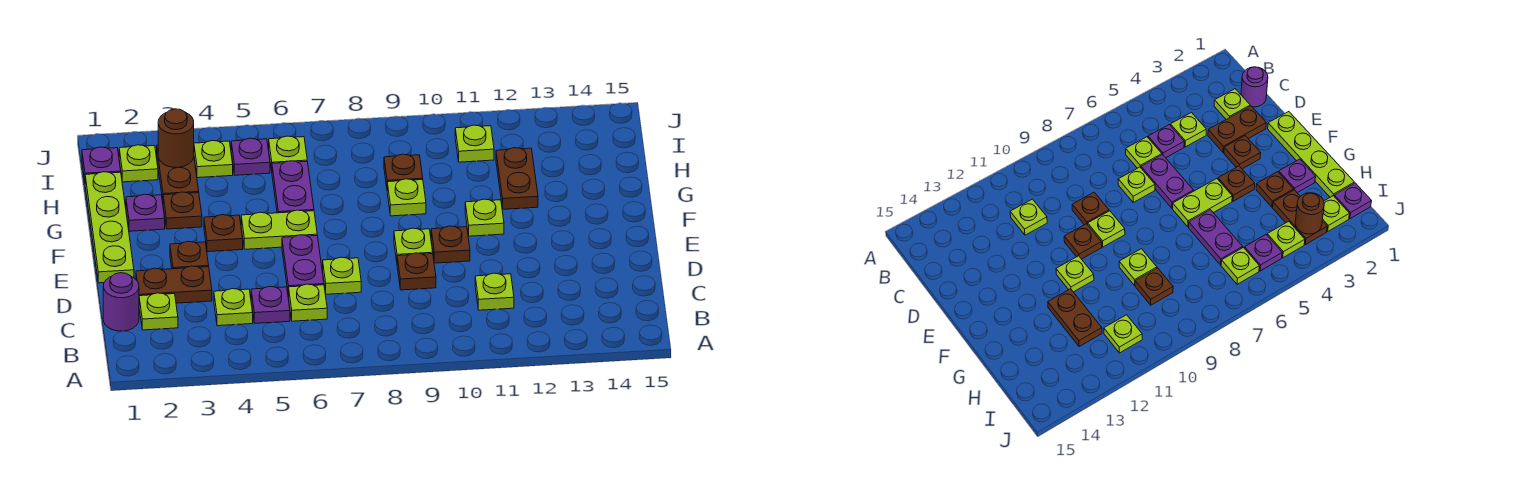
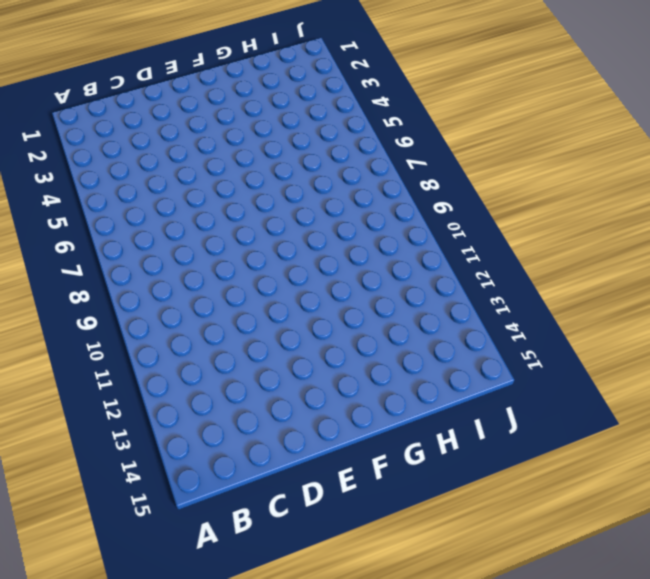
none -> purple round brick C1 level 1
none -> lime plate C2 level 1
none -> lime plate C4 level 1
none -> purple plate C5 level 1

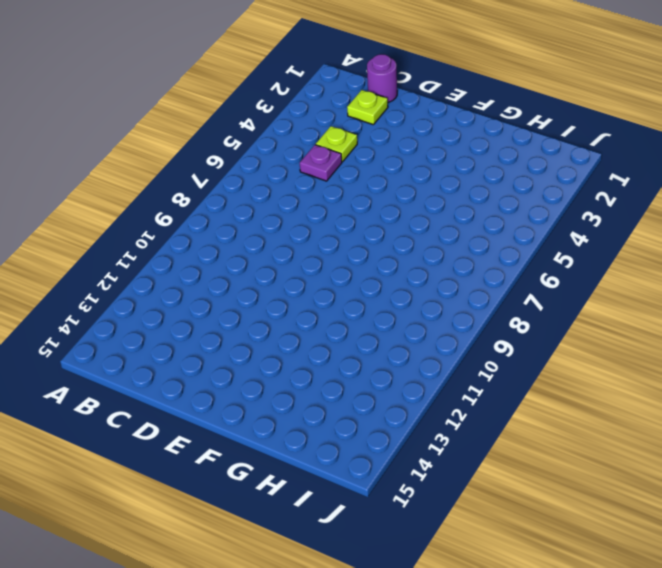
none -> lime plate C6 level 1
none -> lime plate C11 level 1
none -> brown plate D2:D3 level 1
none -> purple plate D6:E6 level 1

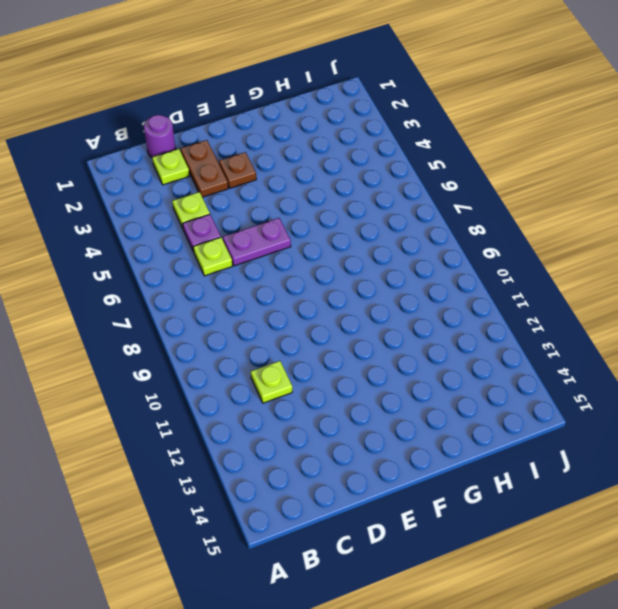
none -> lime plate D7 level 1
none -> brown plate D9 level 1
none -> lime plate E1:H1 level 1
none -> lime plate E9 level 1

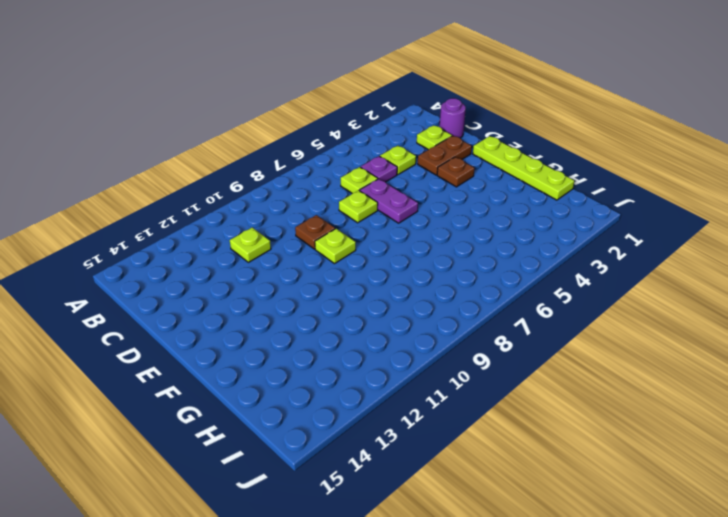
none -> brown plate E10 level 1
none -> brown plate F4 level 1
none -> lime plate F5:F6 level 1
none -> lime plate F11 level 1

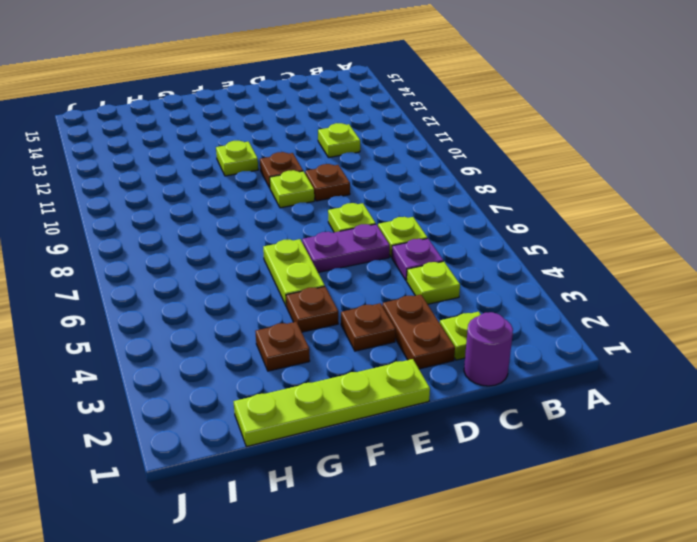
none -> purple plate G2 level 1
none -> purple plate G6:H6 level 1
none -> lime plate G9 level 1
none -> brown plate G12:H12 level 1

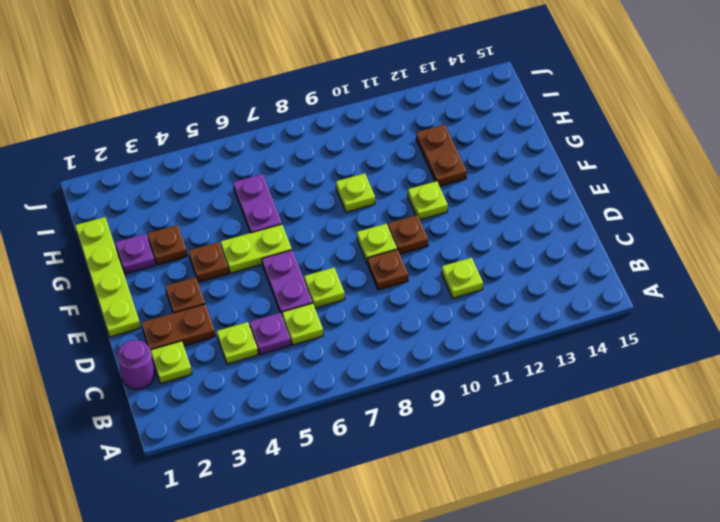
none -> brown plate H3:I3 level 1
none -> brown plate H9 level 1
none -> purple plate I1 level 1
none -> lime plate I2 level 1

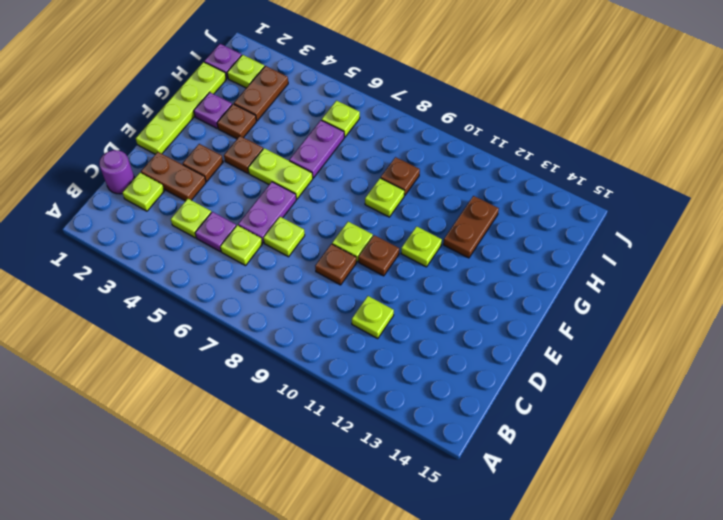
none -> lime plate I4 level 1
none -> purple plate I5 level 1
none -> lime plate I11 level 1
none -> brown round brick I3 level 2

